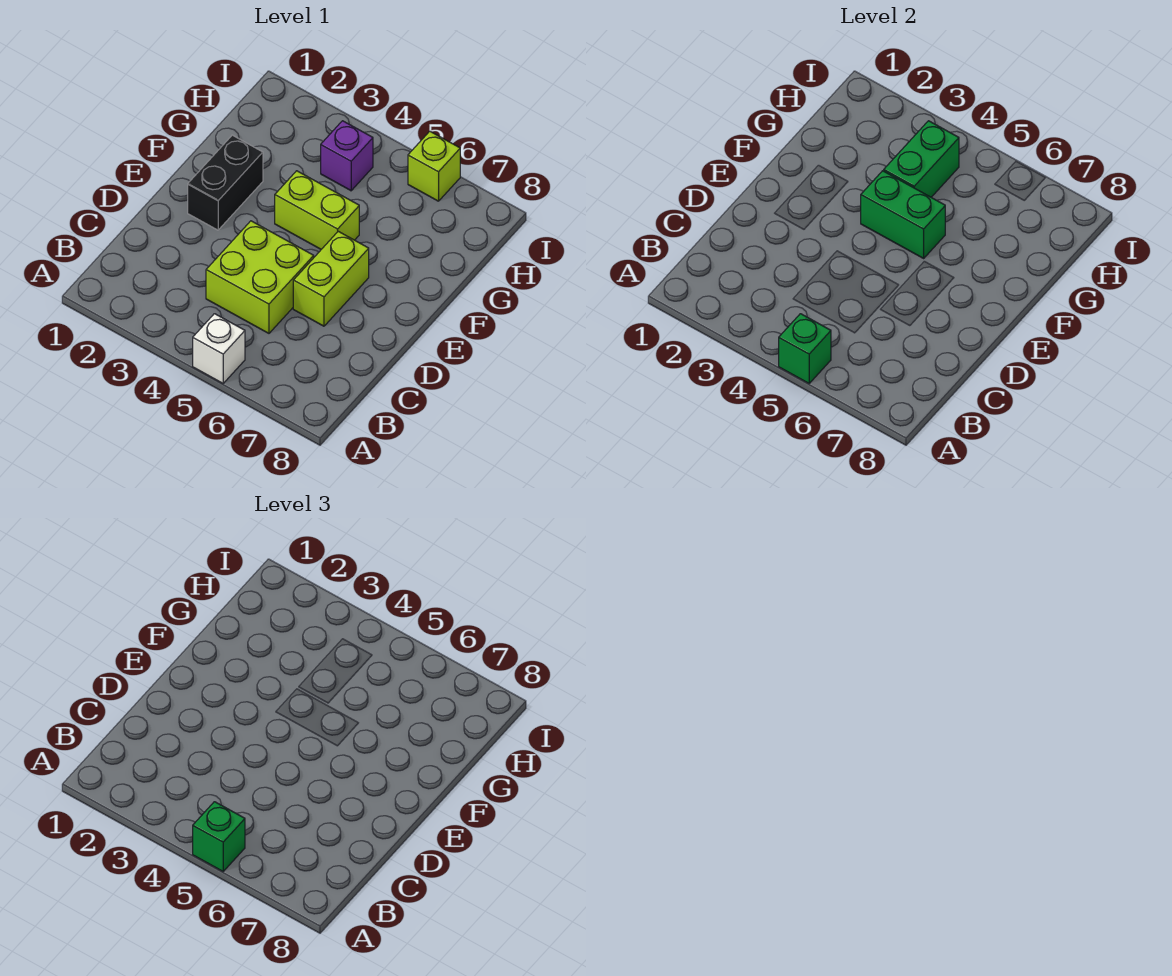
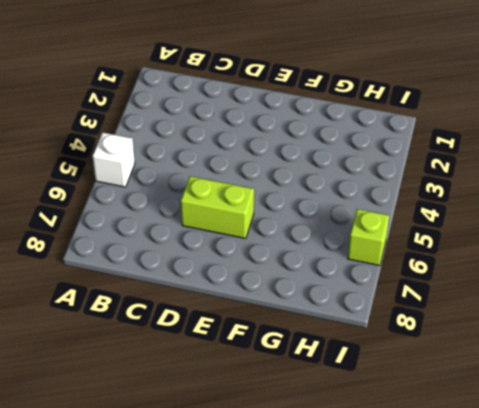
none -> lime brick C4:D5 level 1
none -> black brick E2:F2 level 1

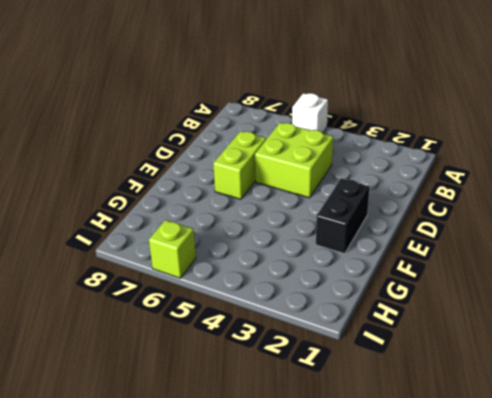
none -> lime brick F4:F5 level 1
none -> purple brick H4 level 1

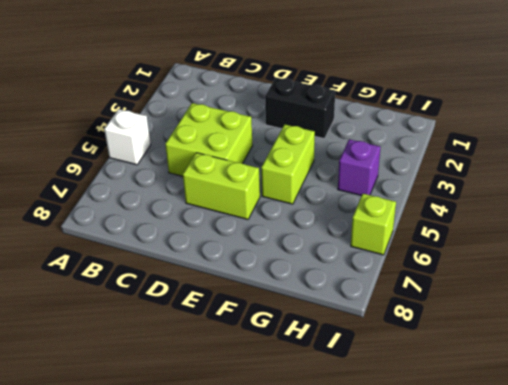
none -> green brick A5 level 2
none -> green brick F4:F5 level 2

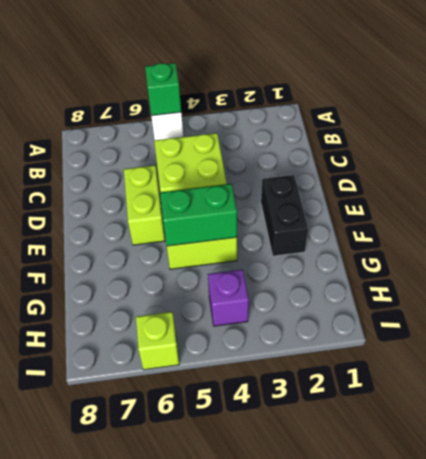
none -> green brick G4:H4 level 2
none -> green brick A5 level 3

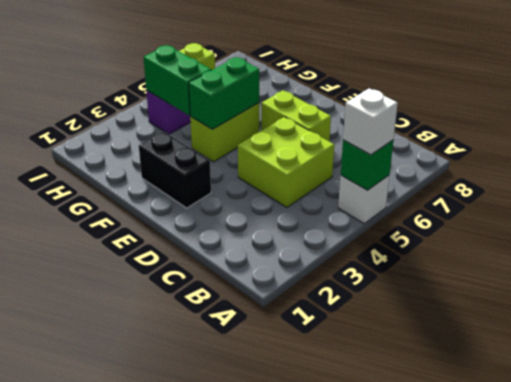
white brick A5 level 3 -> green brick A5 level 3

